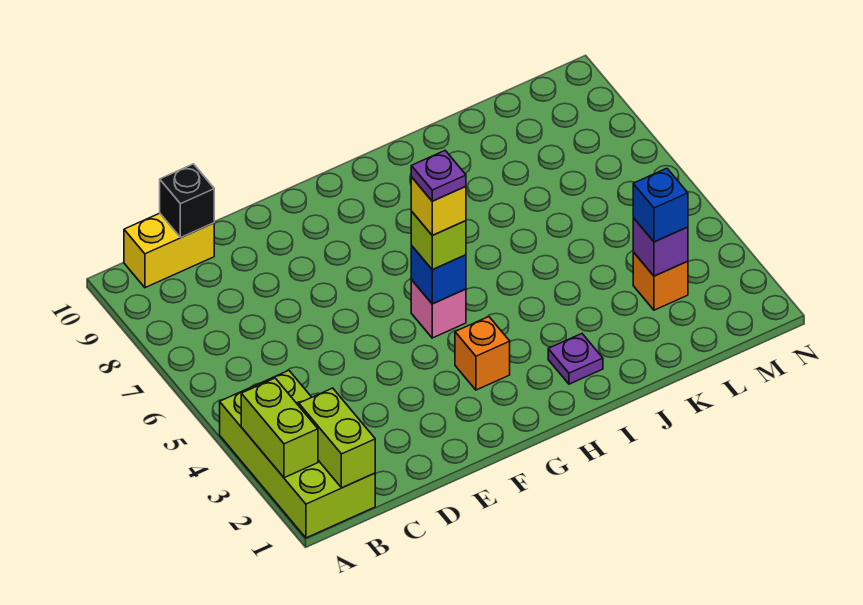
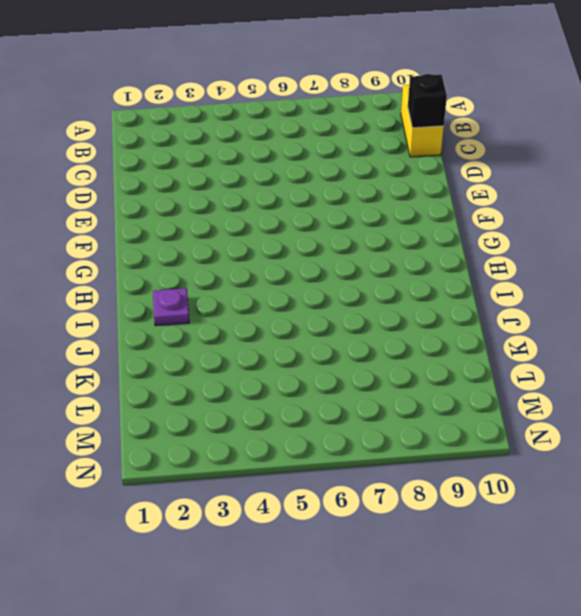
none -> lime brick A1:B4 level 1
none -> orange brick G3 level 1
none -> pink brick G5 level 1

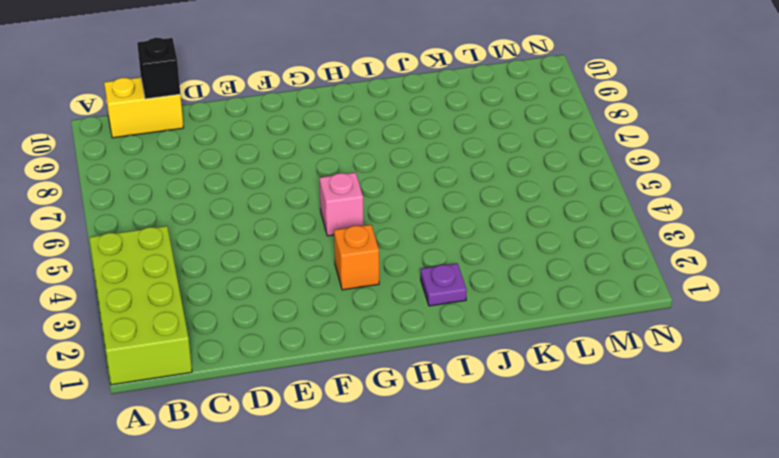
none -> orange brick L3 level 1
none -> lime brick A2:A3 level 2
none -> lime brick B1:B2 level 2

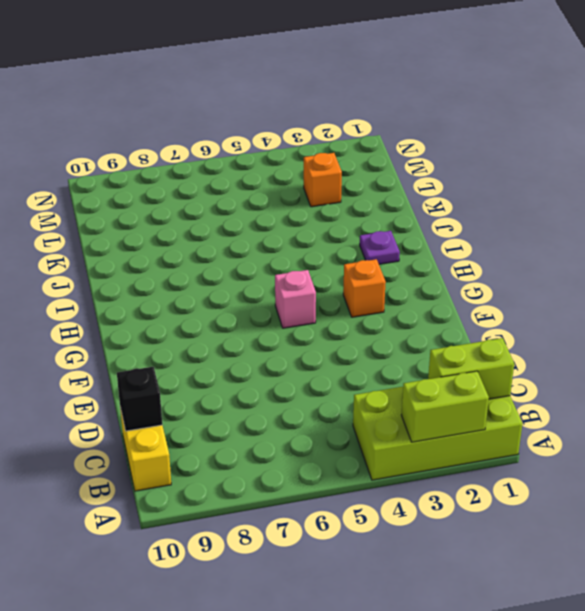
none -> blue brick G5 level 2
none -> purple brick L3 level 2
none -> lime brick G5 level 3

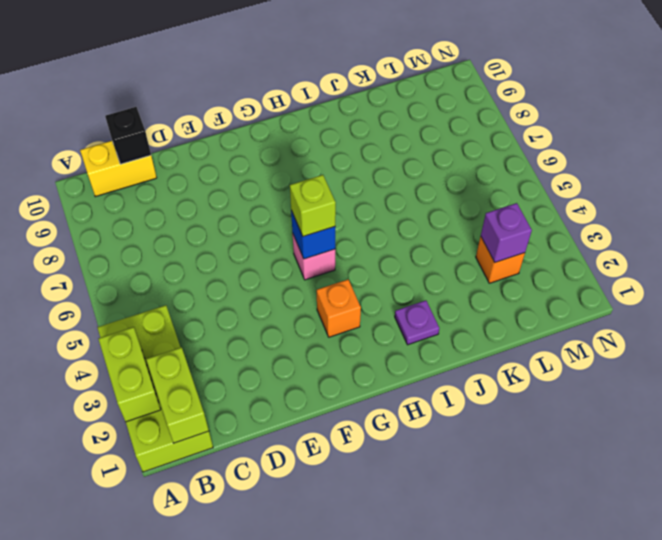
none -> blue brick L3 level 3
none -> yellow brick G5 level 4
none -> purple plate G5 level 5

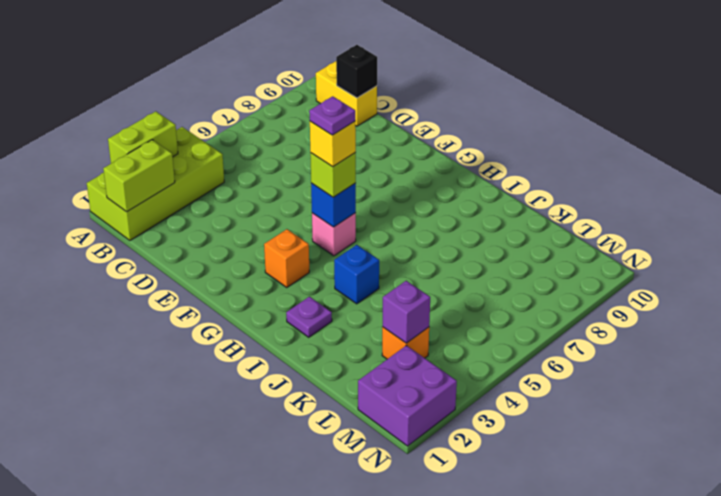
blue brick I4 level 1 -> blue brick L3 level 3
purple brick M1:N2 level 1 -> none

